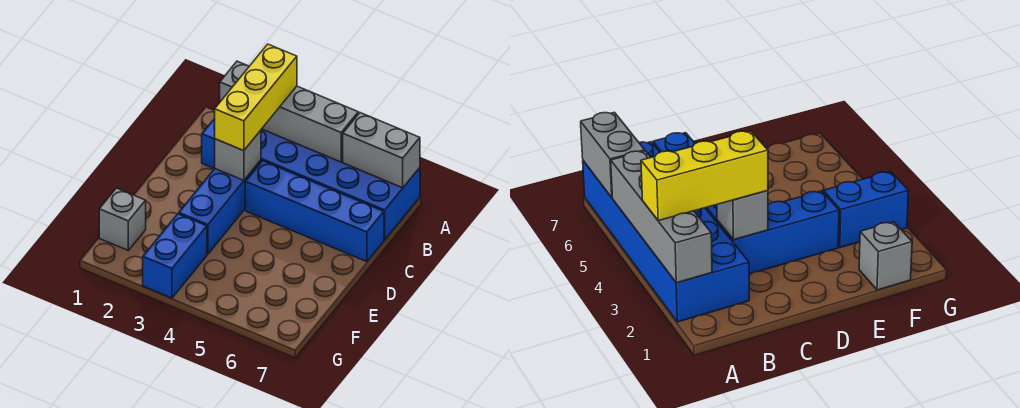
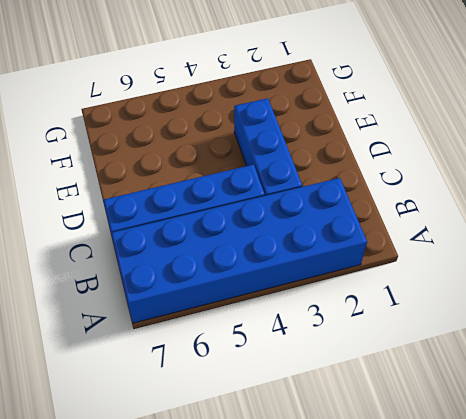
none -> grey brick F1 level 1
none -> blue brick F3:G3 level 1

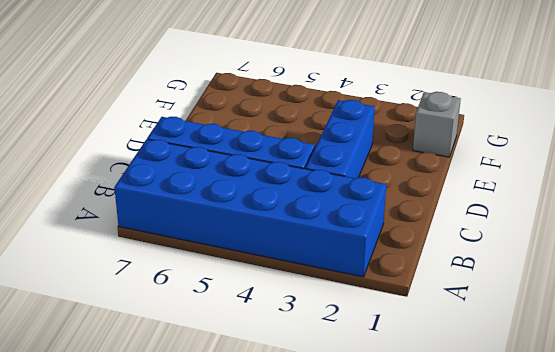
none -> blue brick F3:G3 level 1
none -> grey brick A2:A5 level 2

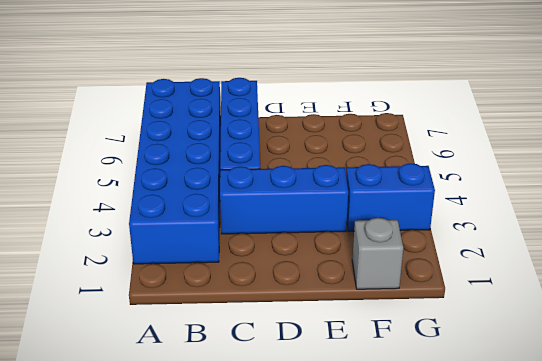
none -> grey brick A2:A5 level 2
none -> grey brick A6:A7 level 2

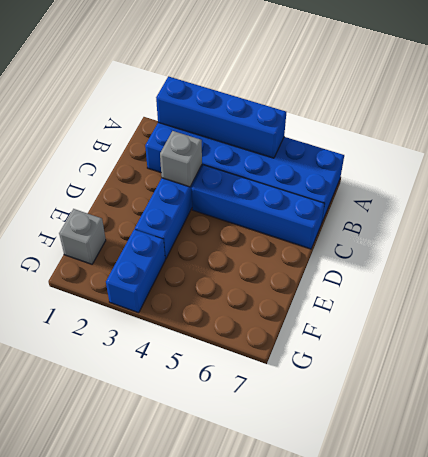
blue brick A2:A5 level 2 -> grey brick A2:A5 level 2
none -> grey brick A6:A7 level 2
none -> yellow brick A3:C3 level 3

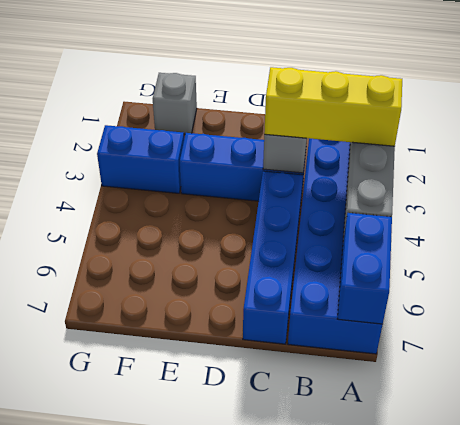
blue brick A6:A7 level 2 -> grey brick A6:A7 level 2

